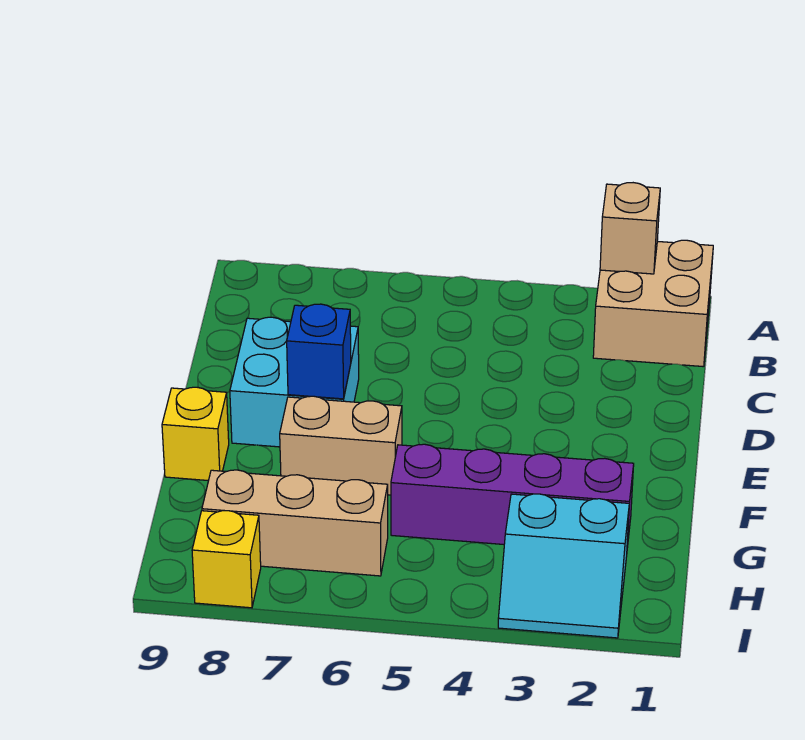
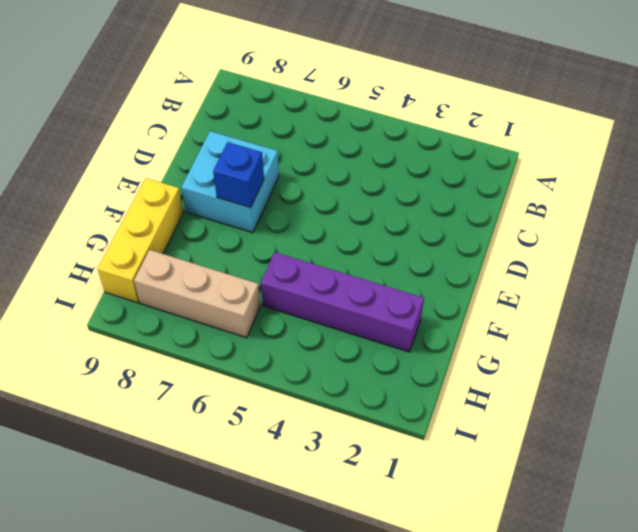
yellow brick F9:H9 level 1 -> yellow brick F9 level 1
none -> tan brick A1:B2 level 1
none -> tan brick F6:F7 level 1

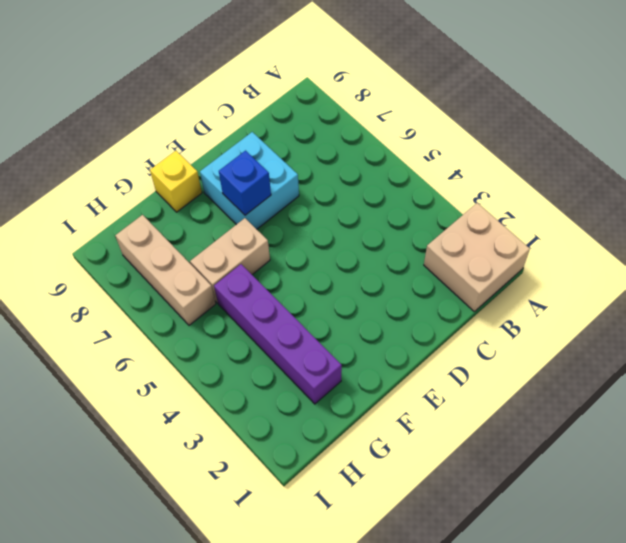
tan brick F6:G6 level 1 -> tan brick F6:F7 level 1
none -> cyan slope H2:I3 level 1 top H
none -> yellow brick I8 level 1

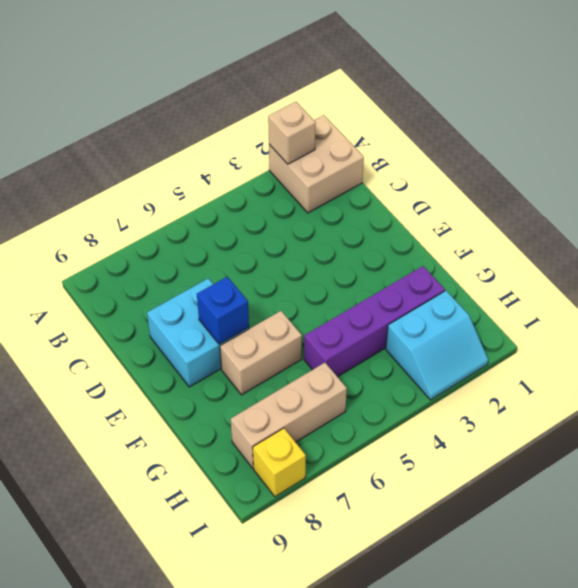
none -> yellow brick F9 level 1

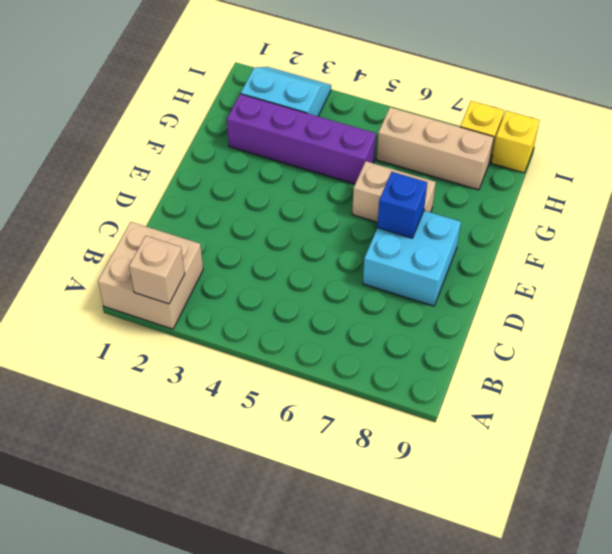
yellow brick I9 level 1 -> yellow brick F9 level 1

